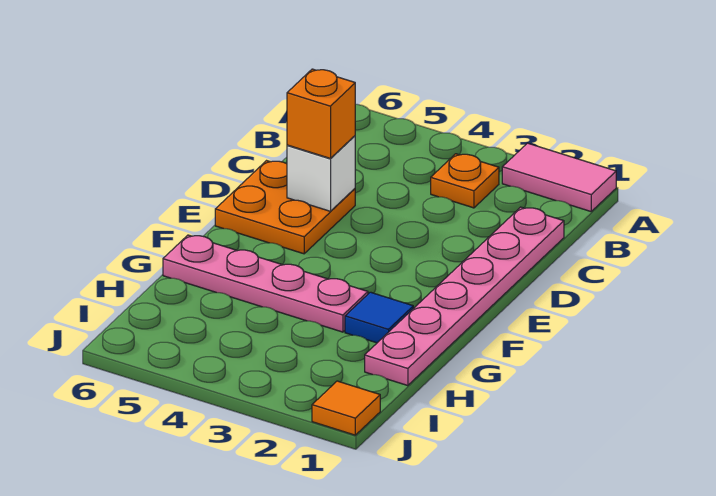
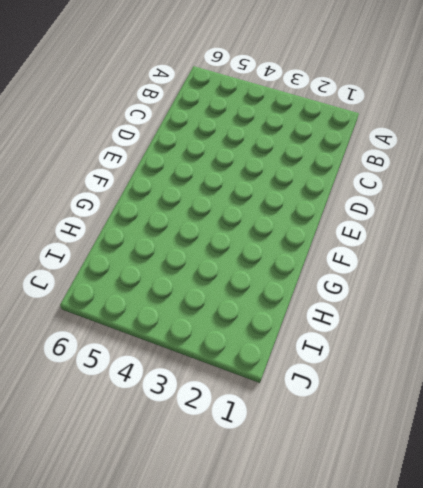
none -> pink tile A1:A2 level 1
none -> orange plate B3 level 1

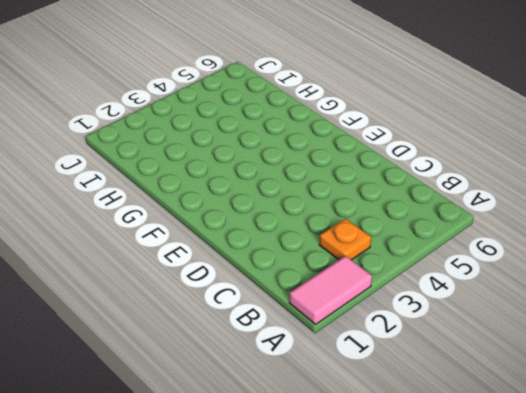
none -> pink plate C1:H1 level 1
none -> orange plate D5:E6 level 1

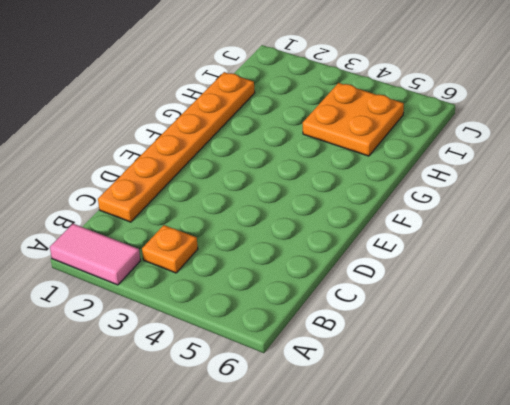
orange plate C1:H1 level 1 -> pink plate C1:H1 level 1
orange plate H4:I5 level 1 -> orange plate D5:E6 level 1
none -> blue tile G2 level 1
none -> pink plate G3:G6 level 1

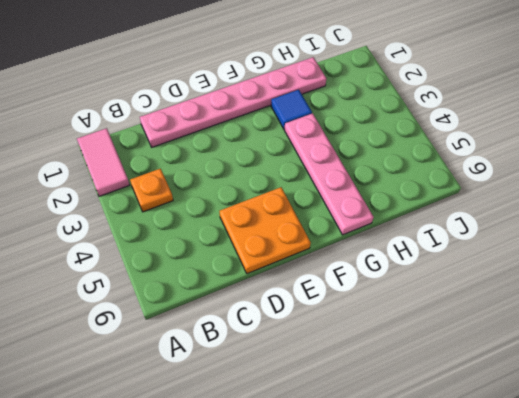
none -> orange tile J1 level 1
none -> white brick D5 level 2

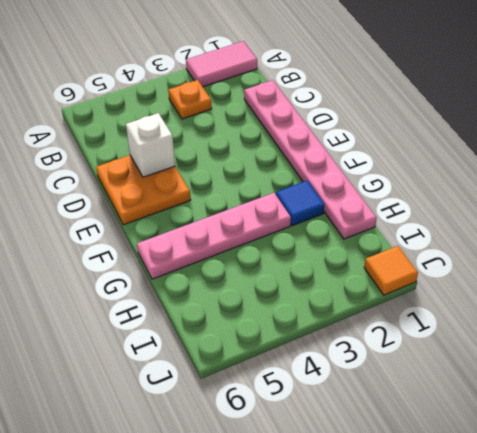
none -> orange brick D5 level 3

